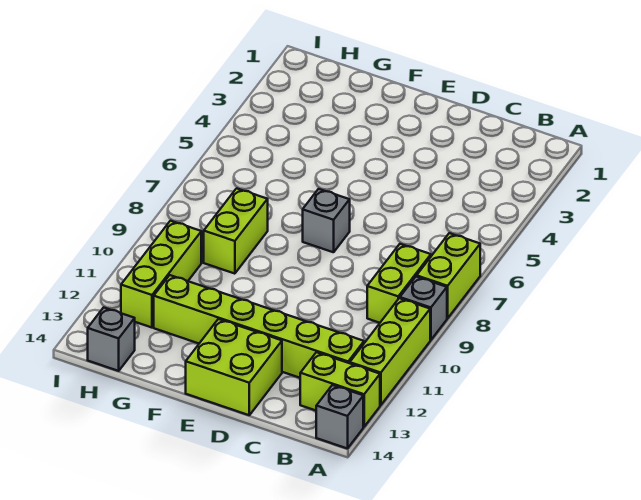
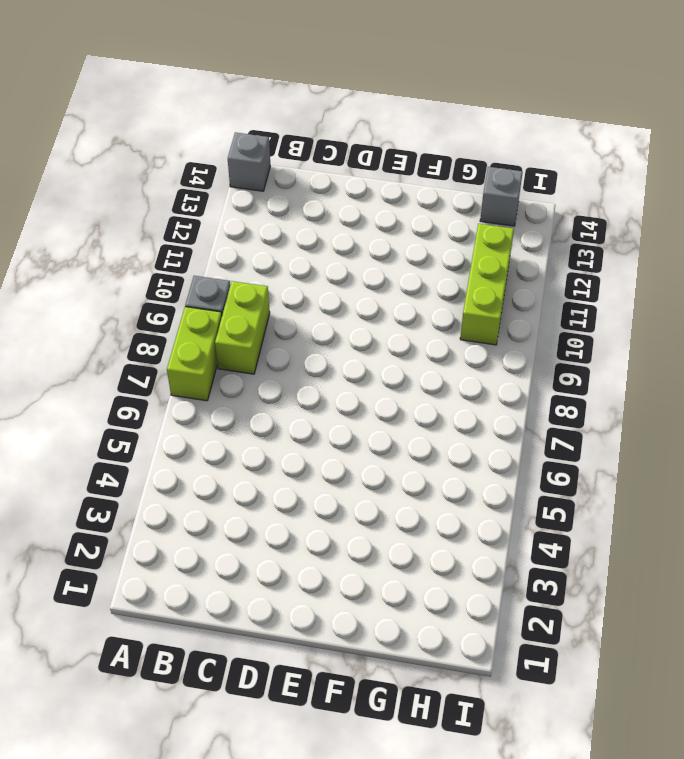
none -> lime brick A10:A12 level 1
none -> lime brick A13:B13 level 1
none -> lime brick B12:G12 level 1

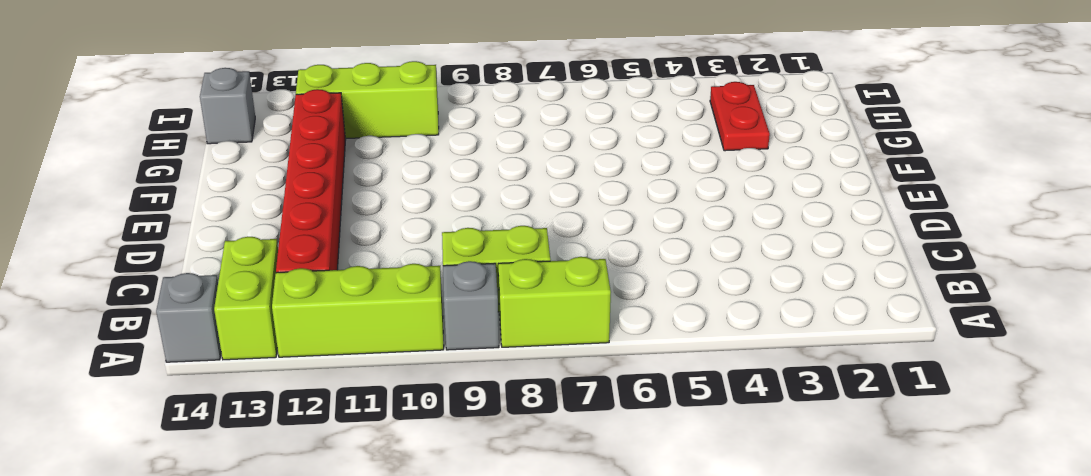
red brick B12:G12 level 1 -> lime brick B12:G12 level 1
red plate G3:H3 level 1 -> none
none -> lime brick D13:E14 level 1
none -> grey brick E7 level 1
none -> lime brick G8:G9 level 1

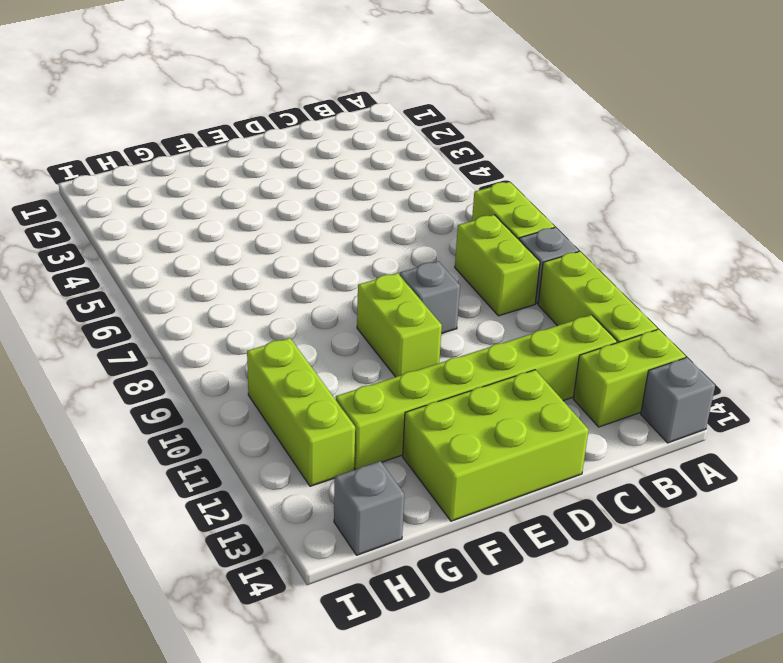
grey brick D9 level 1 -> grey brick E7 level 1
lime brick D13:F14 level 1 -> lime brick D13:E14 level 1
lime brick E9:E10 level 1 -> lime brick G8:G9 level 1

